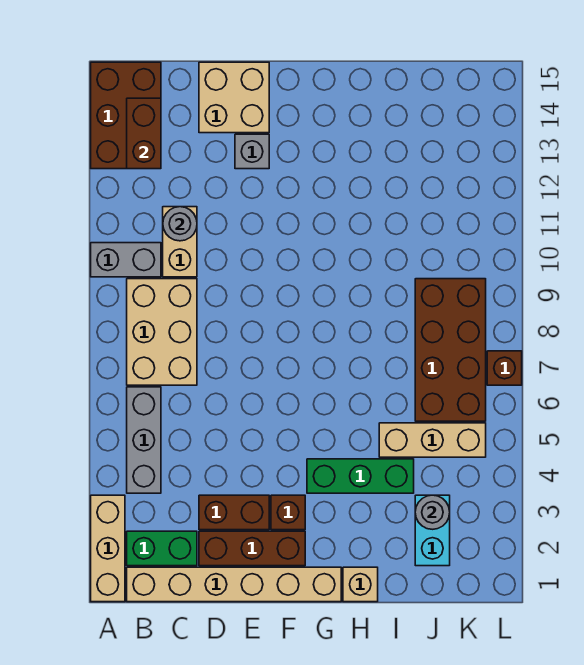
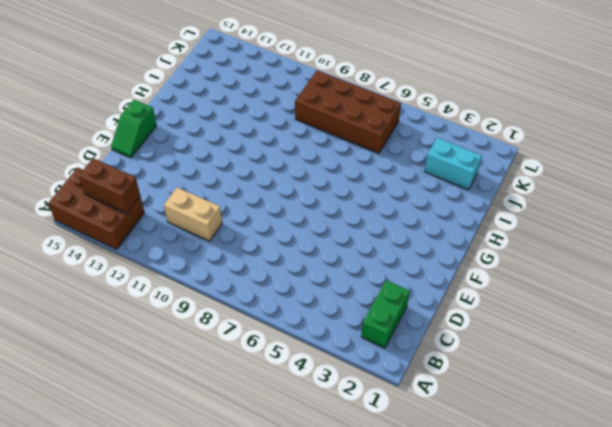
green slope E15:F15 level 1 top F -> tan brick D14:E15 level 1
none -> tan brick A1:A3 level 1
none -> grey brick A10:B10 level 1
none -> tan brick B1:G1 level 1

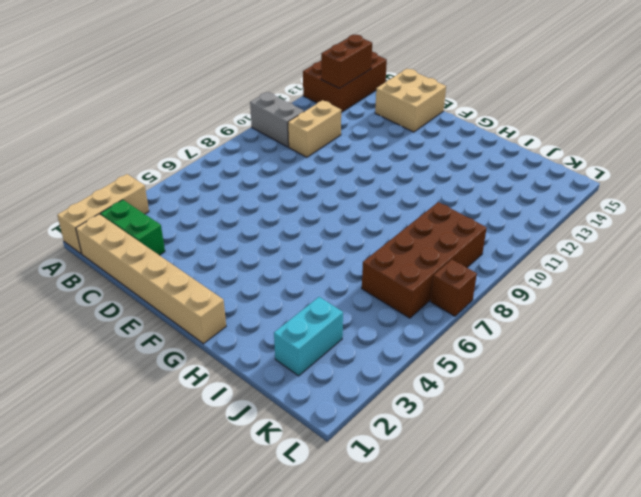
none -> grey brick B4:B6 level 1
none -> tan brick B7:C9 level 1
none -> brown brick D2:F2 level 1

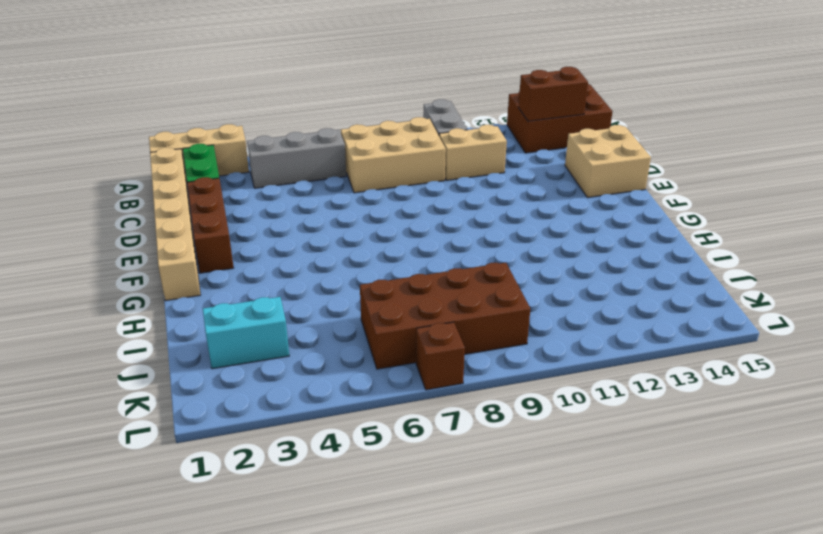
none -> brown brick D3:E3 level 1
none -> grey brick E13 level 1
none -> brown brick F3 level 1

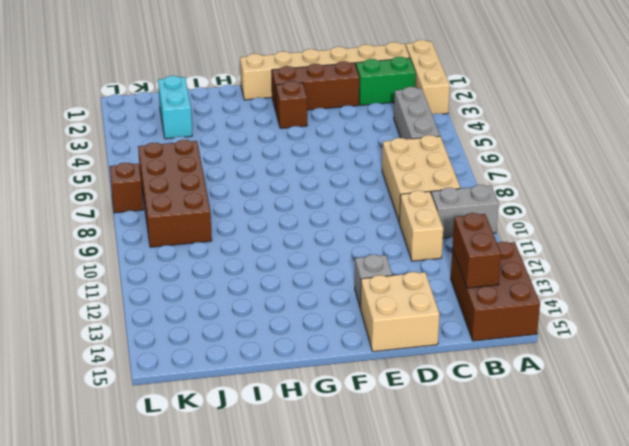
none -> brown brick D3:E3 level 1
none -> green brick G4:I4 level 1
none -> tan brick H1 level 1

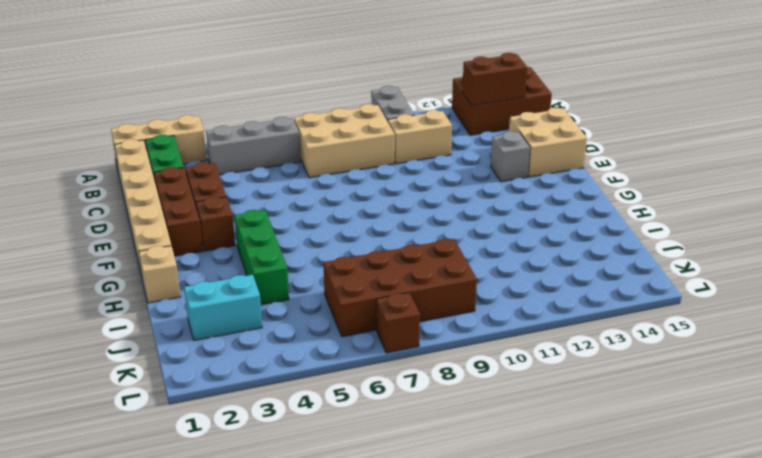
none -> tan brick I5:K5 level 1
none -> grey round brick C11 level 2
none -> grey round brick J3 level 2

